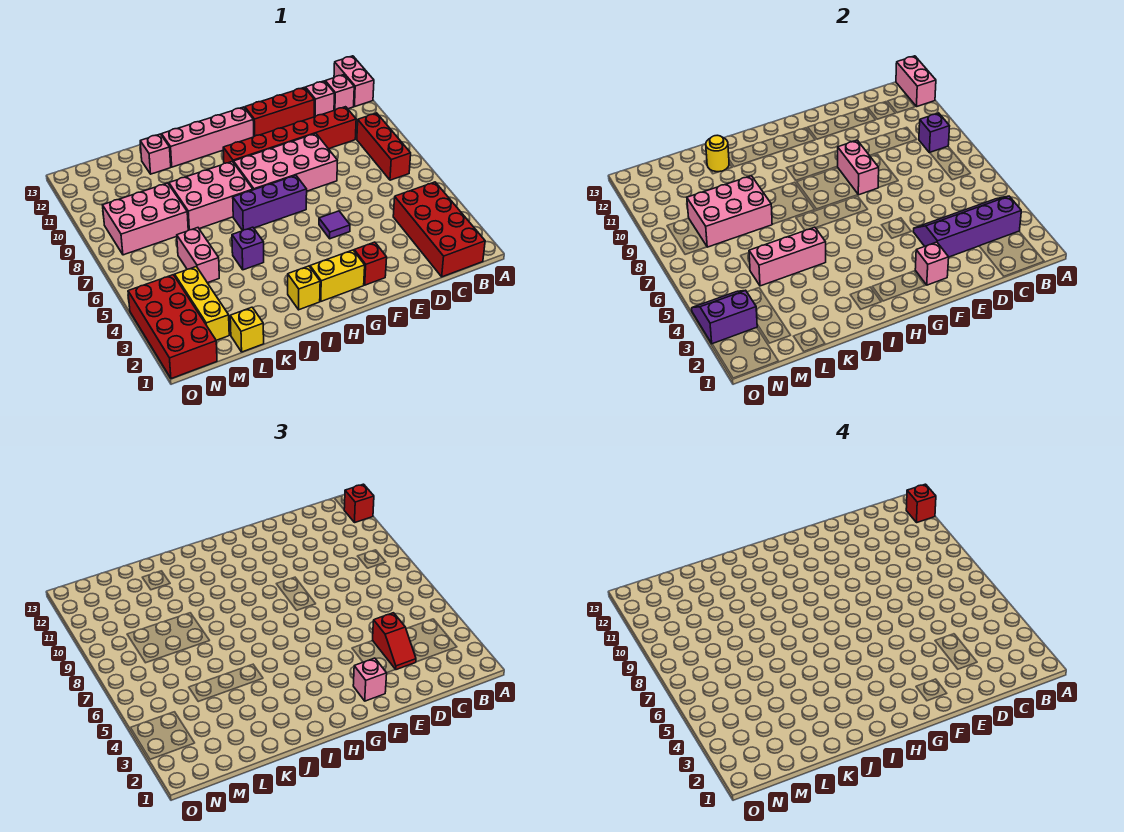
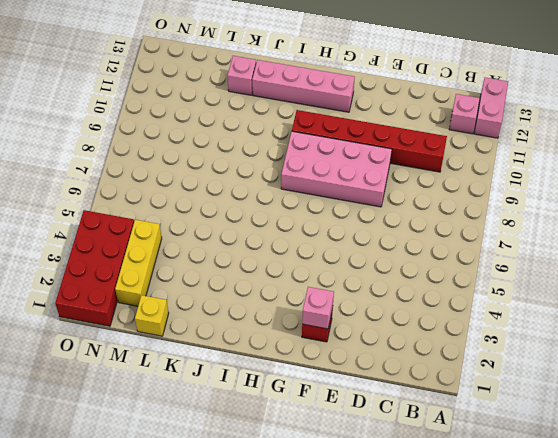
none -> red brick B1:C4 level 1
none -> red brick B7:B9 level 1
none -> pink brick C12 level 1
none -> red brick D12:F12 level 1

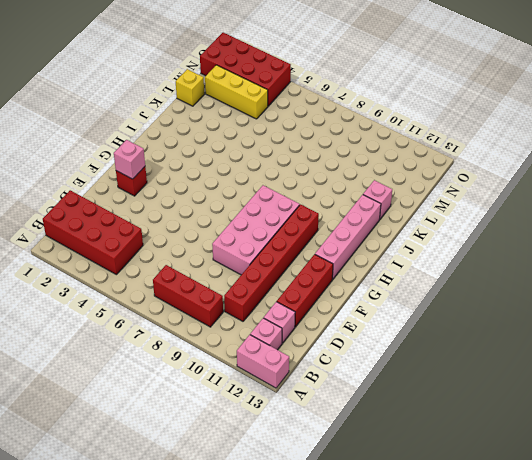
none -> purple tile F5 level 1
none -> yellow brick G2:H2 level 1
none -> purple brick G7:I7 level 1
none -> yellow brick I2 level 1

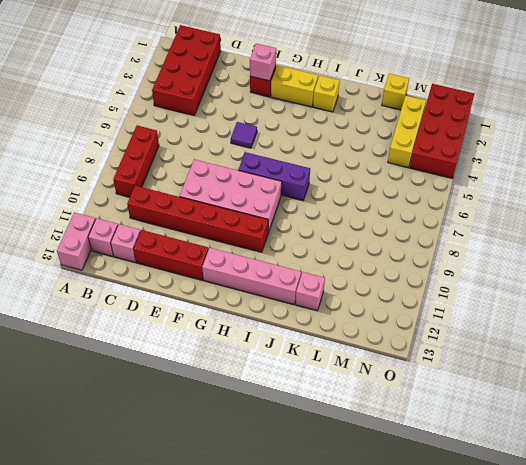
none -> pink brick I8:K9 level 1
none -> purple brick J5 level 1
none -> pink brick L5:L6 level 1
none -> pink brick L8:N9 level 1

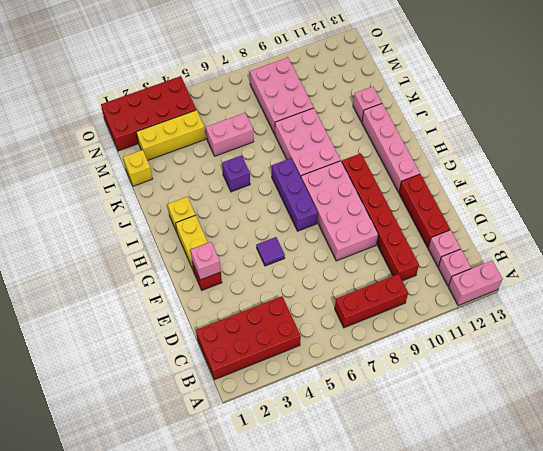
none -> pink brick A12:A13 level 2
none -> purple slope B3:E4 level 2 top 3
none -> purple brick B9 level 2
none -> pink brick F8:F9 level 2

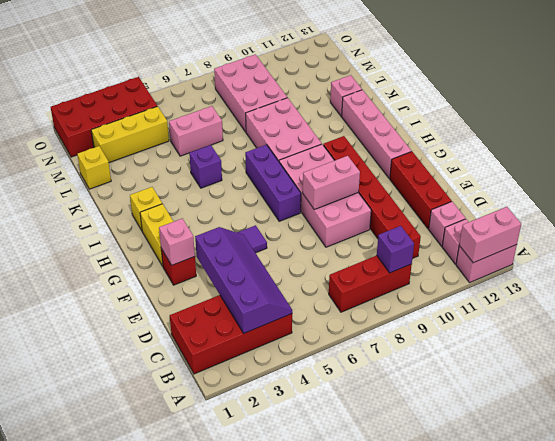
none -> pink brick J5:L5 level 2
none -> pink brick K8:M9 level 2
none -> yellow round brick K12 level 2
none -> purple slope N3:O4 level 2 top 3

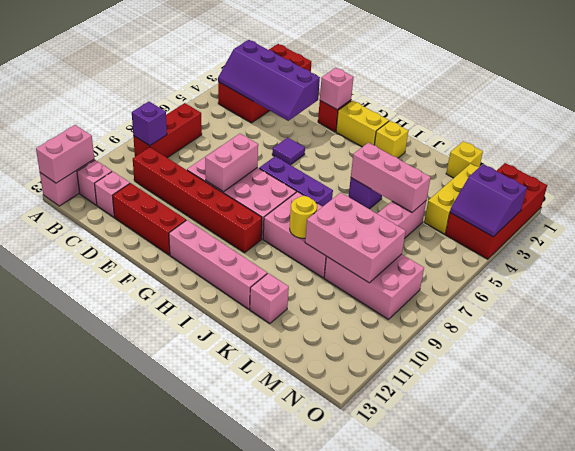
yellow round brick J9 level 2 -> yellow round brick K12 level 2
none -> red brick A12 level 3
none -> red slope D3:D4 level 3 top 4
none -> pink brick F2 level 3
none -> red brick A12 level 4

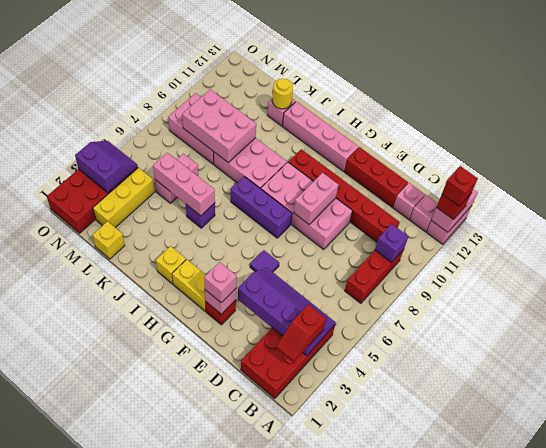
red slope B2:B3 level 3 top 3 -> red slope D3:D4 level 3 top 4

